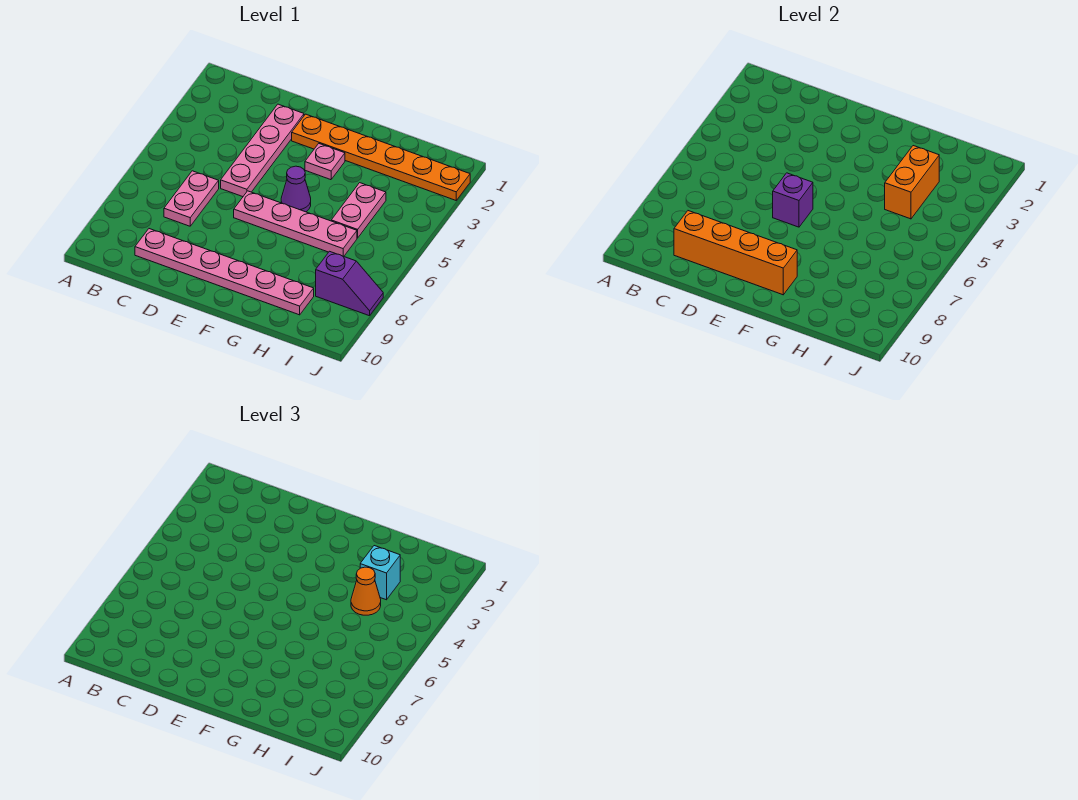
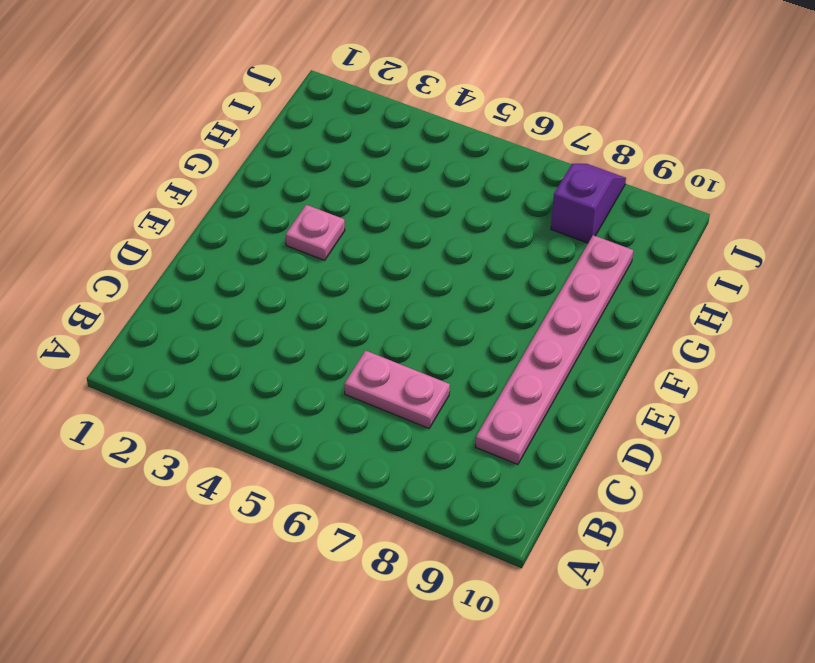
none -> pink plate D2:D5 level 1
none -> orange plate E2:J2 level 1
none -> pink plate E6:H6 level 1

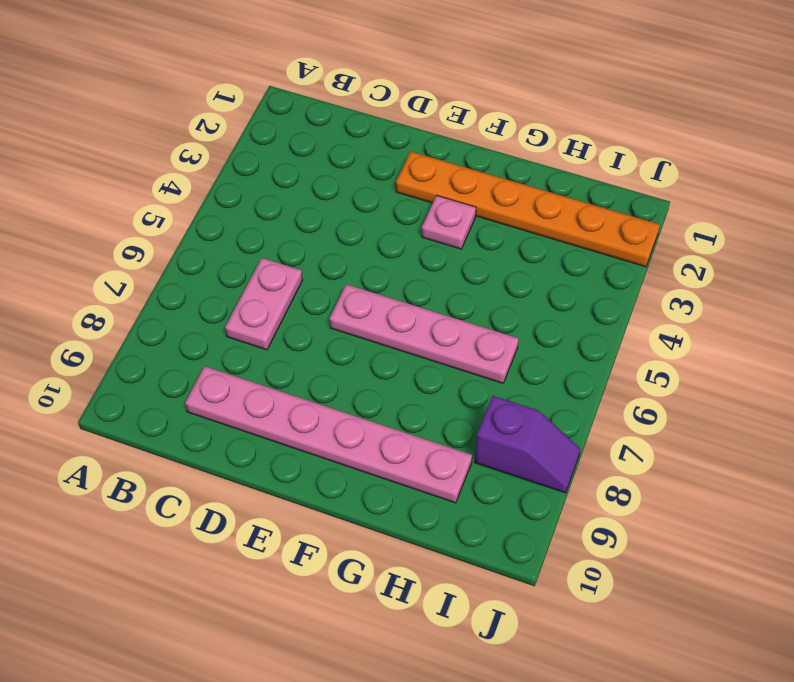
none -> pink plate D2:D5 level 1
none -> purple cone F5 level 1
none -> pink plate H4:H5 level 1

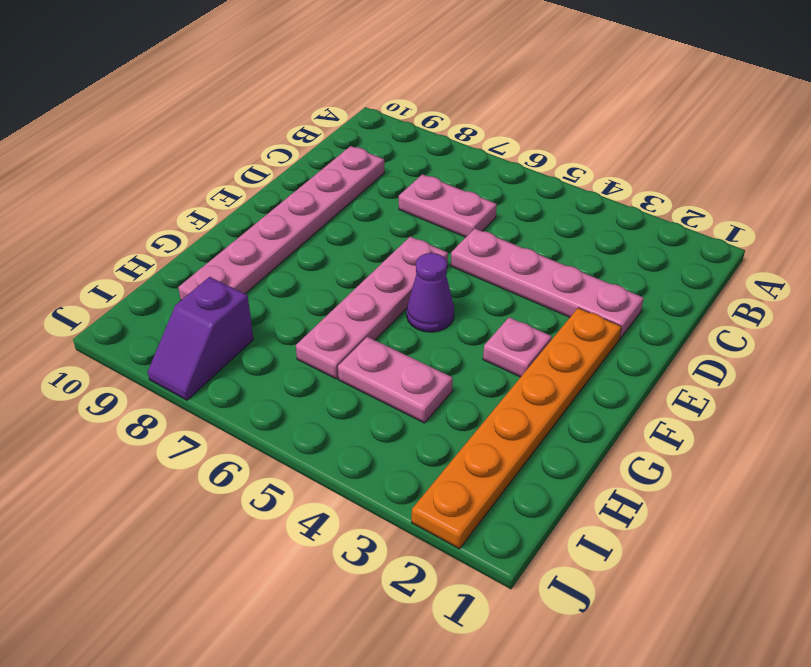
none -> orange brick C9:F9 level 2
none -> purple brick E6 level 2
none -> orange brick H3:H4 level 2

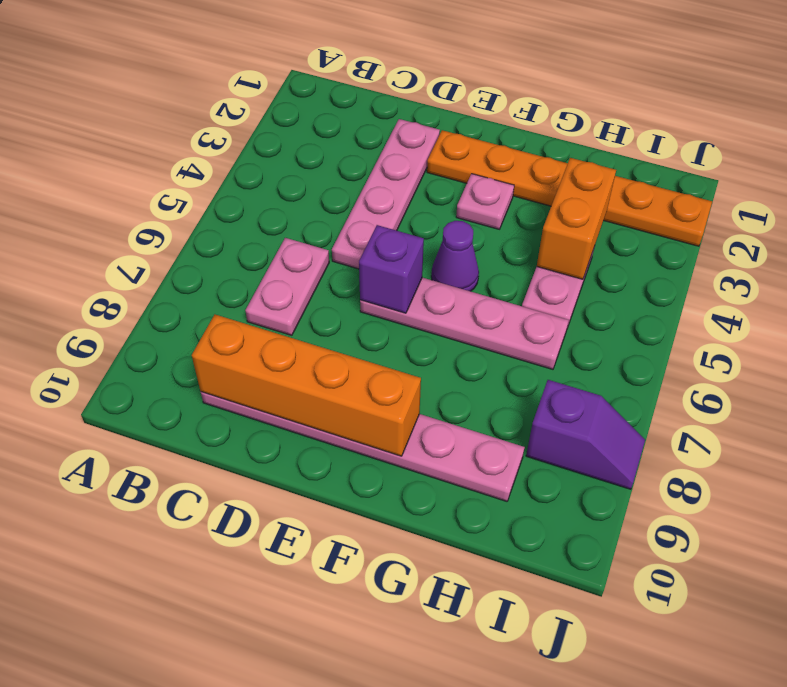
none -> cyan brick H3 level 3
none -> orange cone H4 level 3

